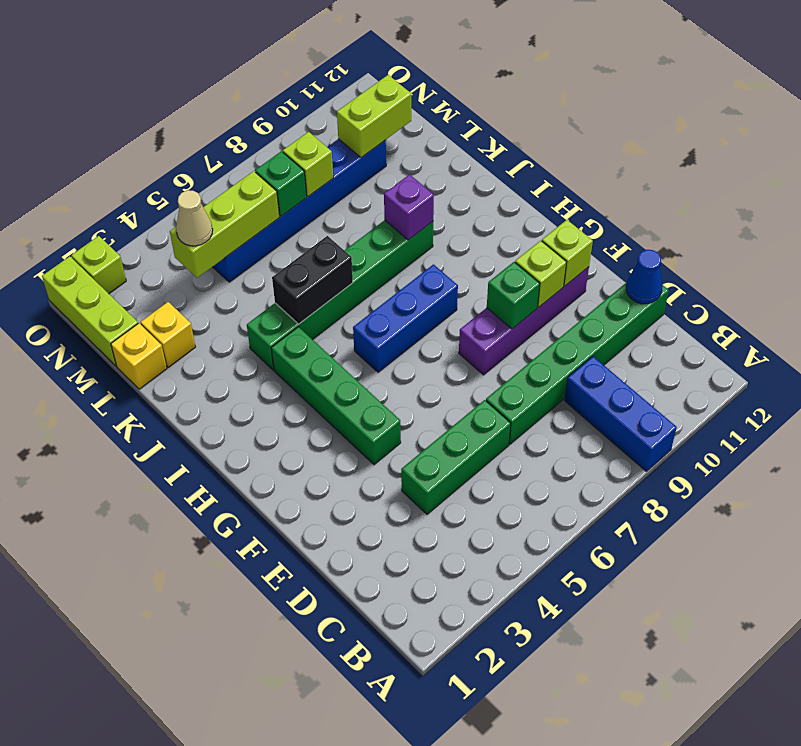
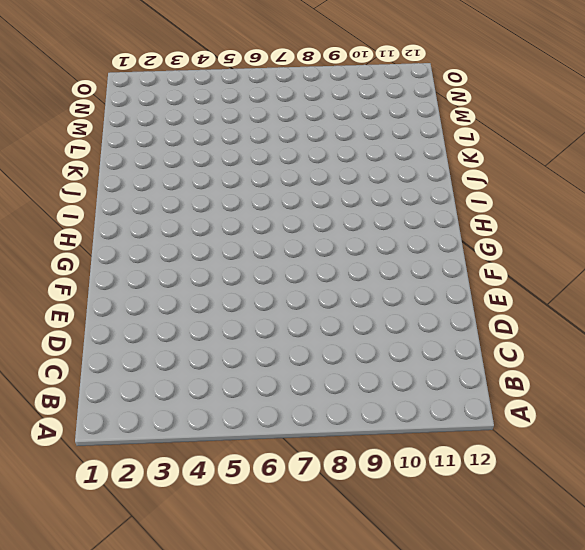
none -> blue brick A9:C9 level 1
none -> green brick D4:D6 level 1
none -> green brick D7:D12 level 1

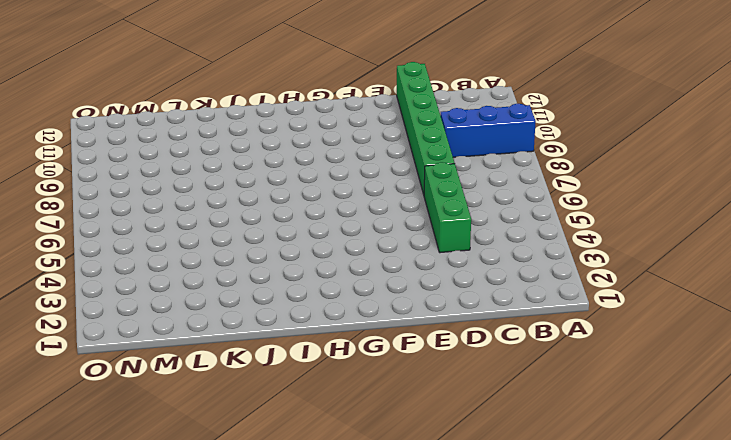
none -> green brick F4:I4 level 1
none -> purple brick F8:F11 level 1
none -> blue brick H6:H8 level 1

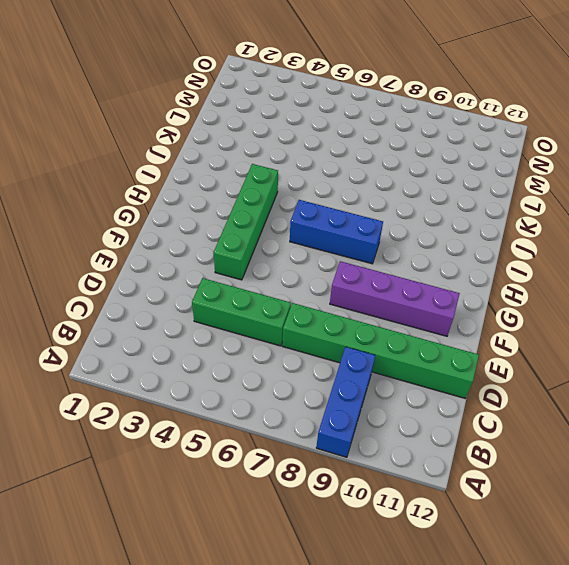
none -> green brick J4:J9 level 1
none -> yellow brick L1 level 1
none -> yellow brick L2 level 1

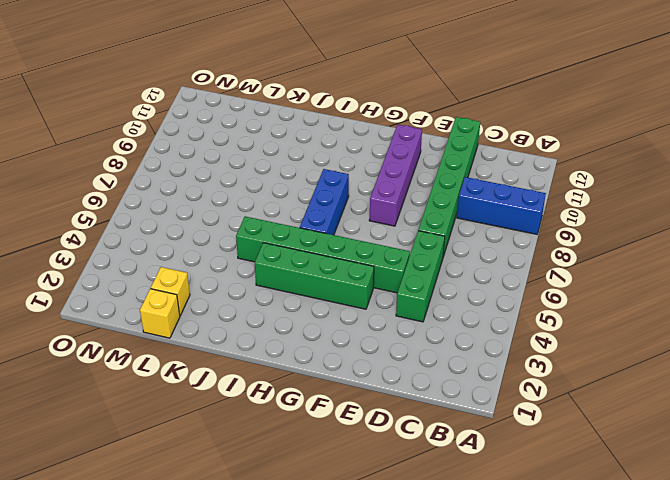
green brick E5:J5 level 1 -> green brick J4:J9 level 1
none -> lime brick M1:O1 level 1
none -> blue brick M5:M10 level 1
none -> lime brick O2 level 1

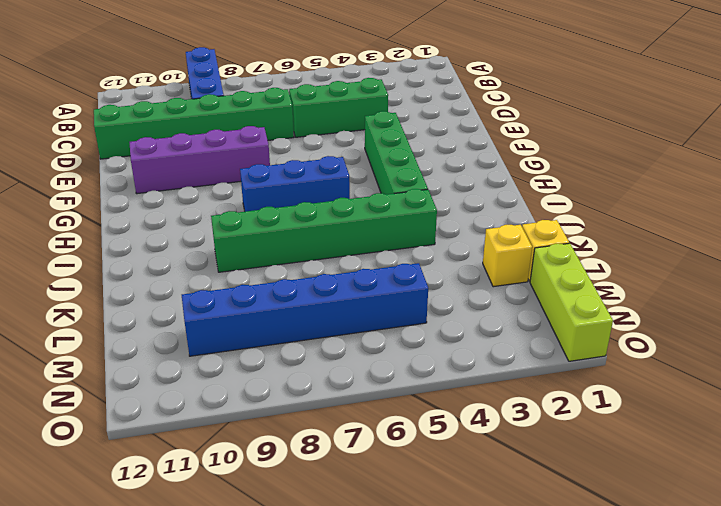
none -> lime brick O2 level 1
none -> blue cone D12 level 2
none -> green brick F9 level 2

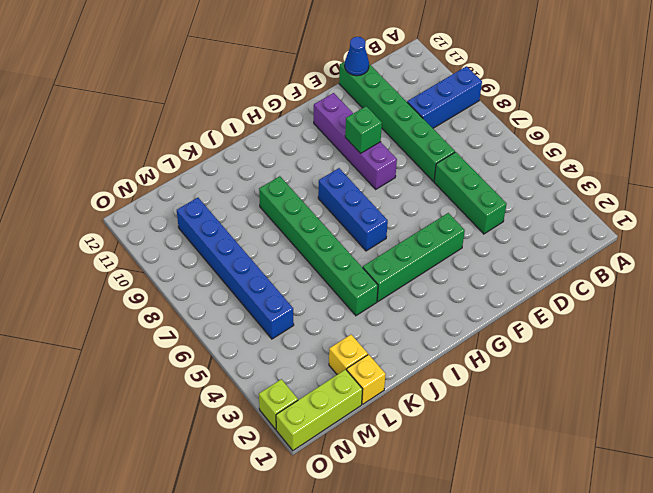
none -> lime brick F10 level 2
none -> lime brick F11 level 2
none -> black brick J5:J6 level 2

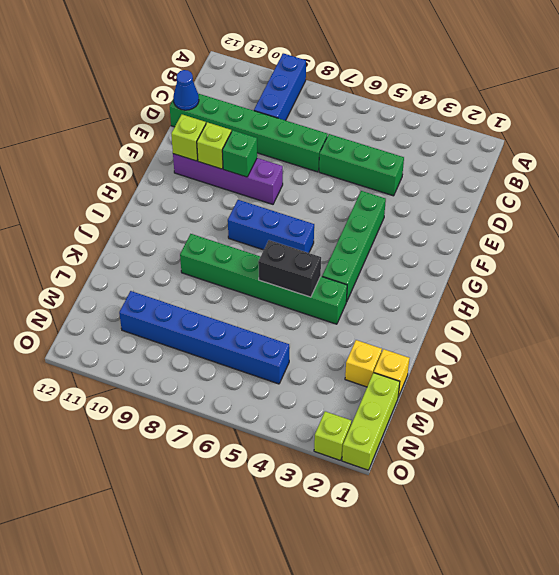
none -> purple brick J9 level 2
none -> lime brick M4:M6 level 2
none -> green brick M7 level 2

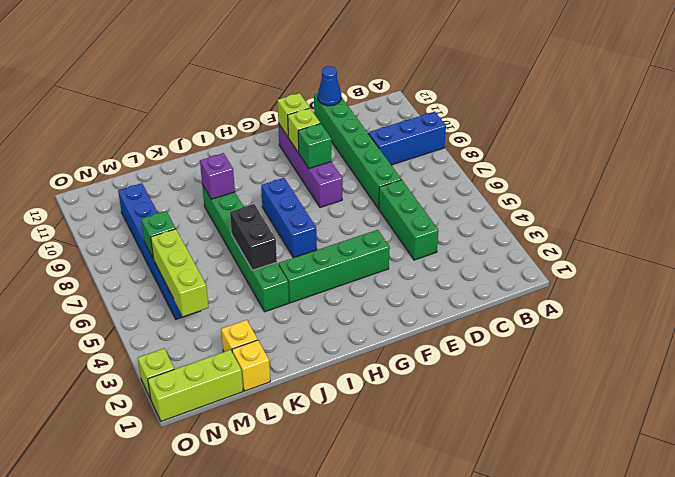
none -> lime brick M8 level 2
none -> lime brick M10:M11 level 2
none -> tan cone M4 level 3

